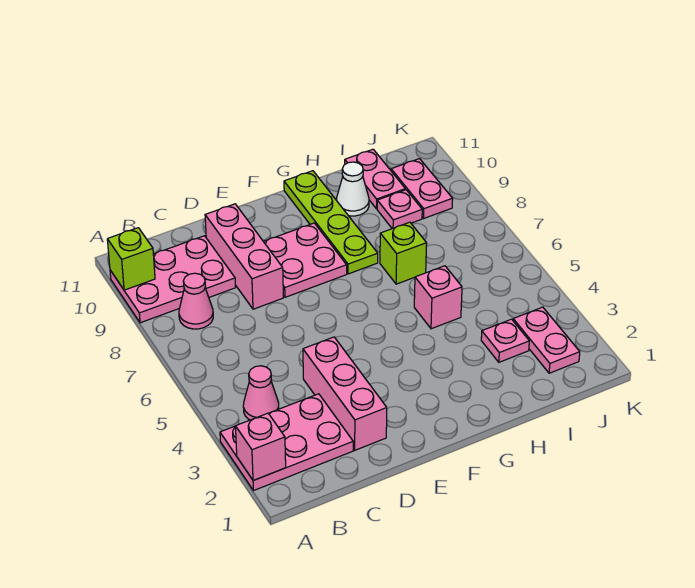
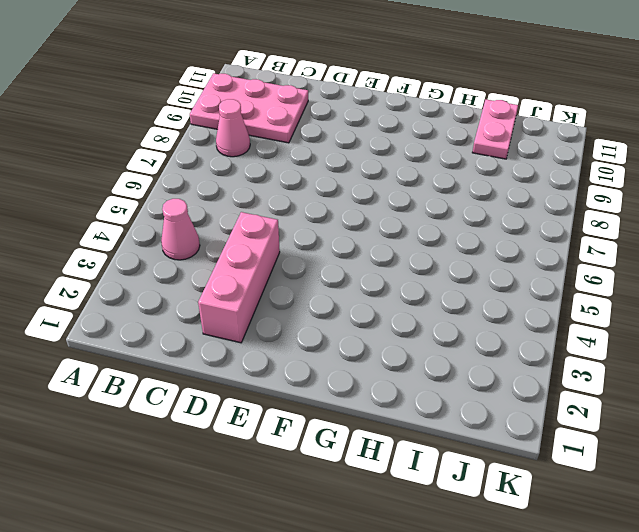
none -> pink plate A2:C3 level 1
none -> pink brick D8:D10 level 1
none -> pink plate E8:F9 level 1

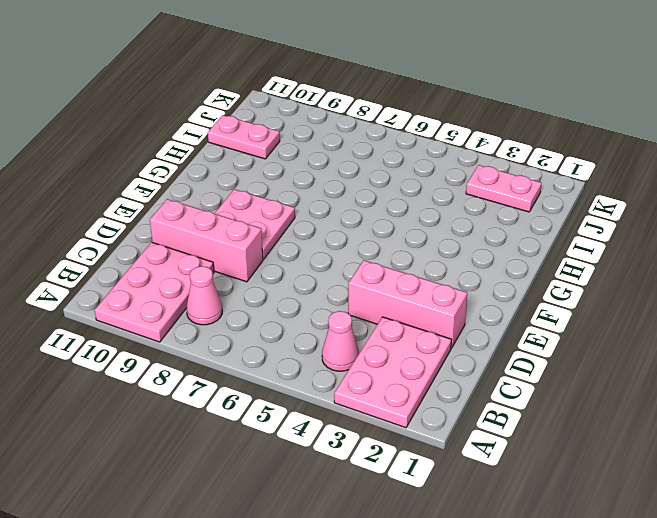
none -> lime plate G8:G11 level 1
none -> pink brick H5 level 1
none -> lime brick H7 level 1

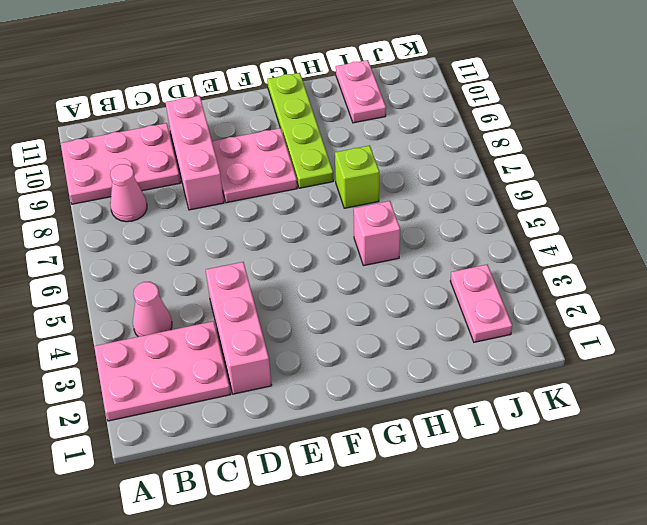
none -> white cone H10 level 1
none -> pink plate I3 level 1
none -> pink plate I9 level 1

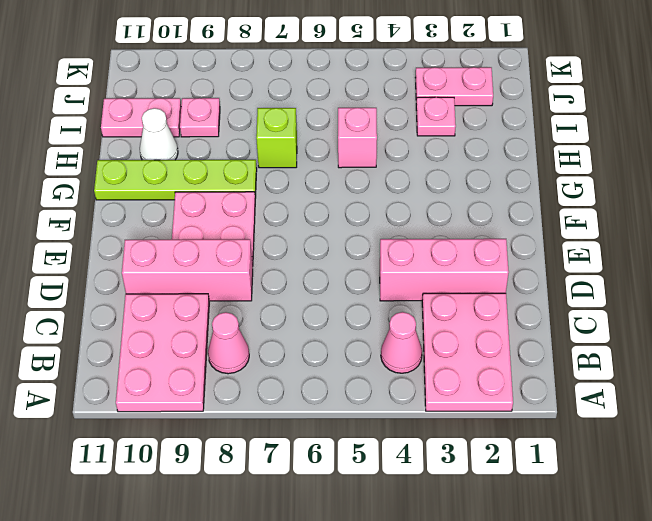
none -> pink plate J9:J10 level 1
none -> pink brick A2 level 2
none -> lime brick A10 level 2

